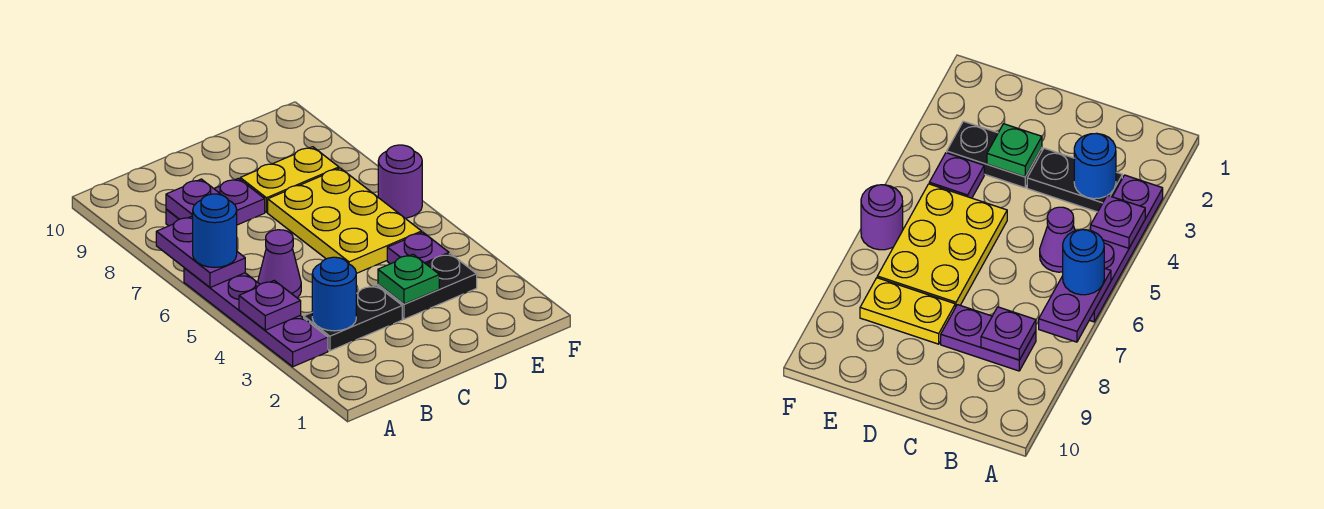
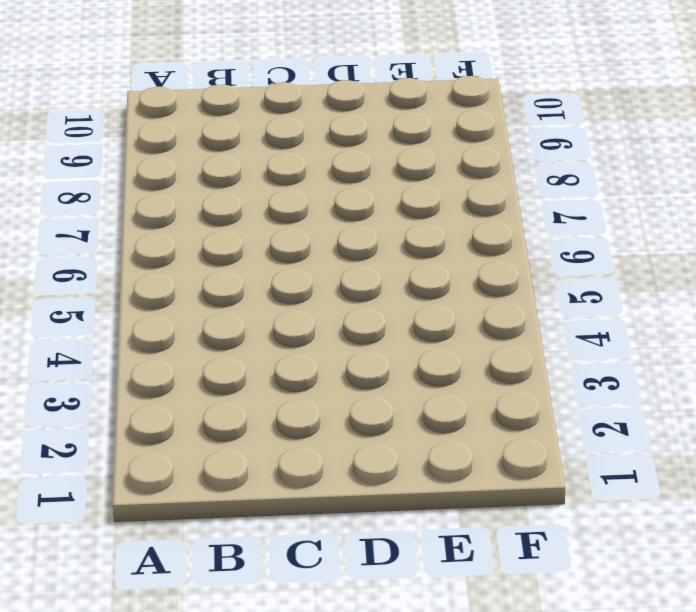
none -> purple plate A3:A6 level 1
none -> black plate B3:C3 level 1
none -> purple cone B5 level 1

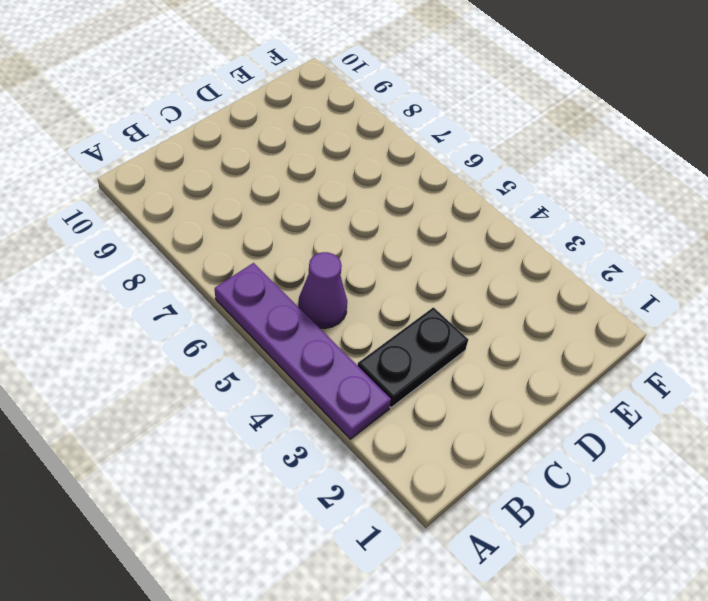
none -> purple plate B8:C8 level 1
none -> black plate D3:E3 level 1
none -> yellow plate D5:E7 level 1

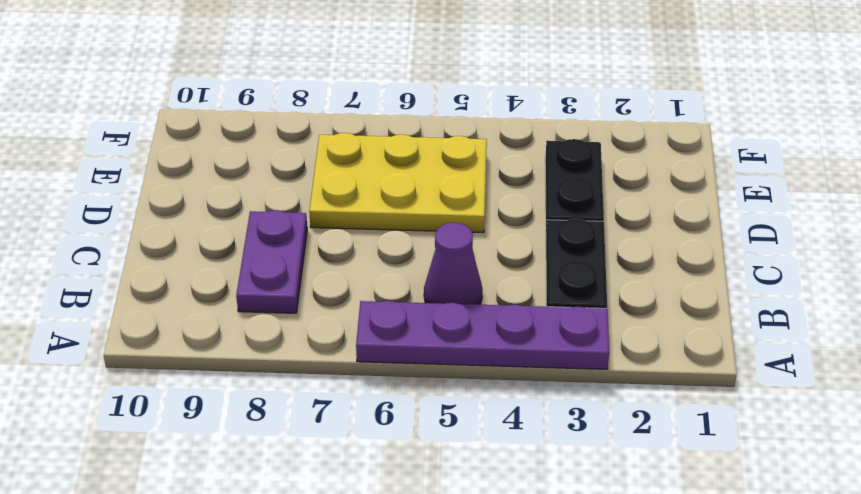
none -> yellow plate D8:E8 level 1
none -> purple plate E4 level 1
none -> purple round brick F6 level 1

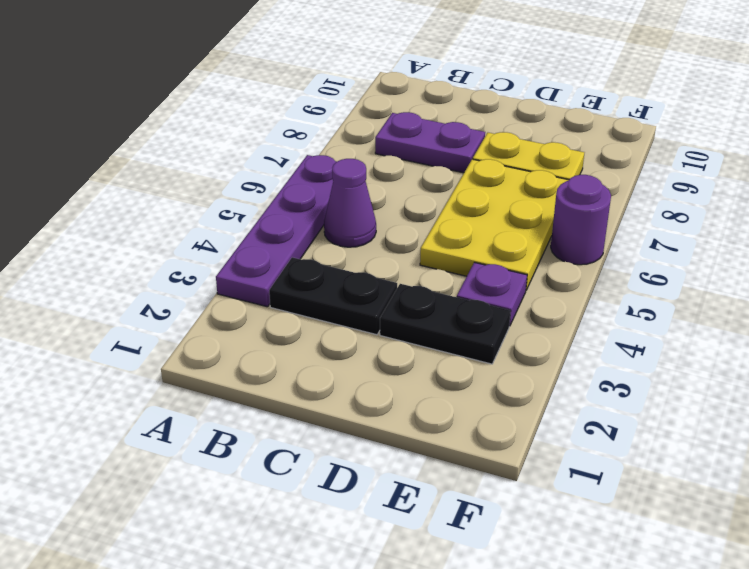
none -> purple plate A4 level 2
none -> purple plate A6:A7 level 2
none -> blue round brick B3 level 2

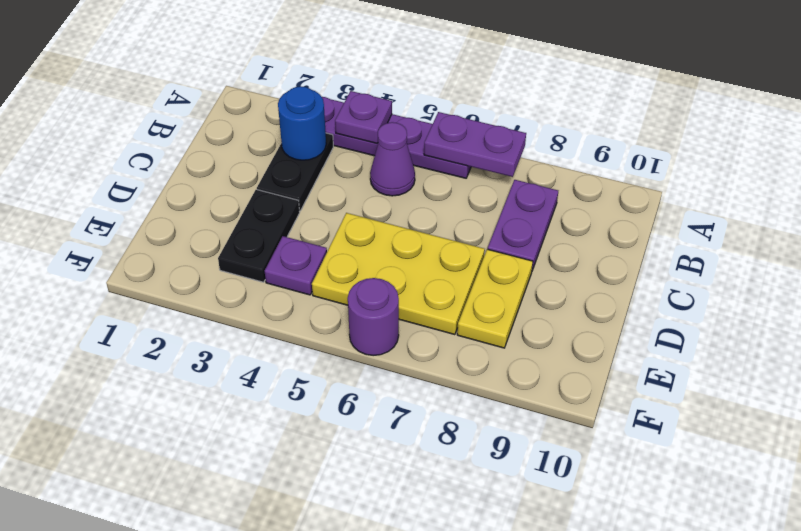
none -> purple plate B8 level 2
none -> green plate D3 level 2
none -> blue round brick A6 level 3

